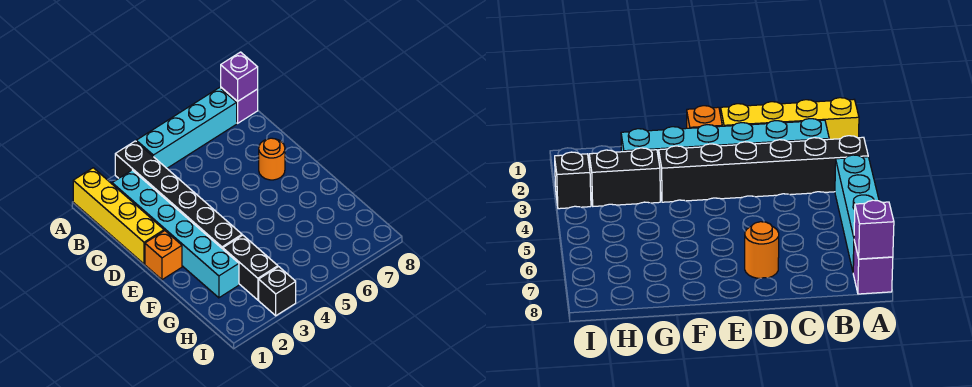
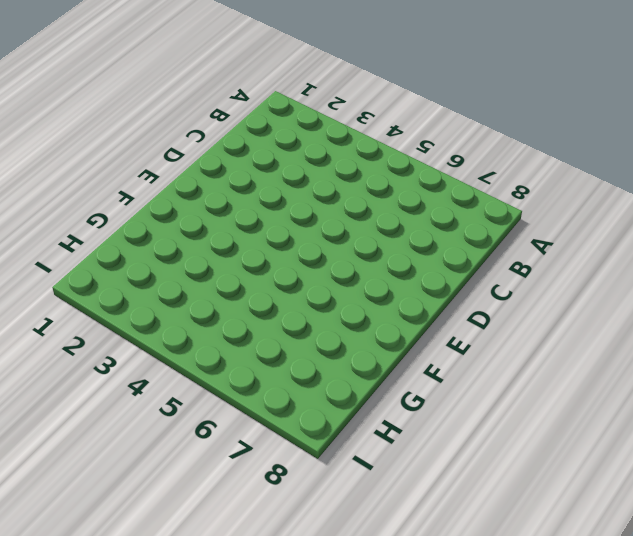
none -> yellow brick A1:D1 level 1
none -> black brick A3:F3 level 1

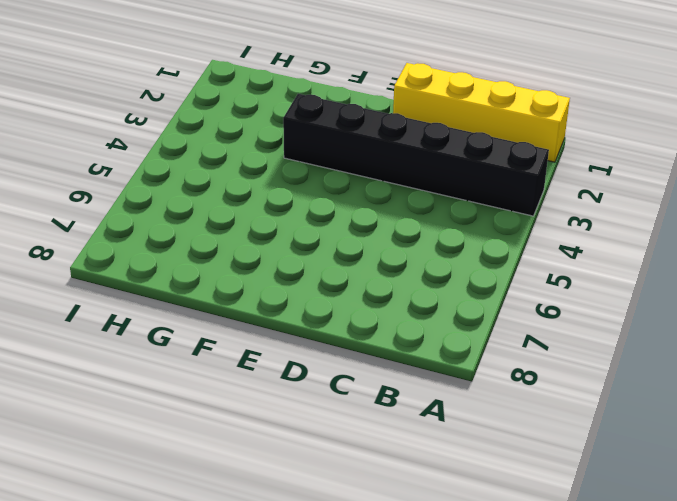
none -> cyan brick A4:A7 level 1
none -> purple brick A8 level 1

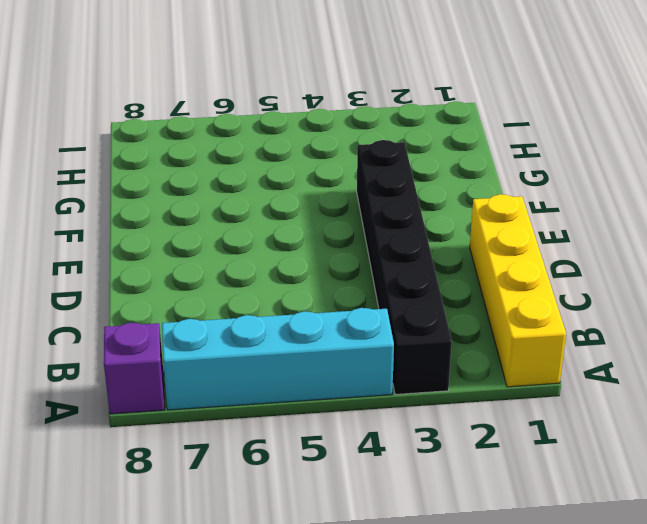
none -> cyan brick B2:G2 level 1
none -> orange round brick D7 level 1

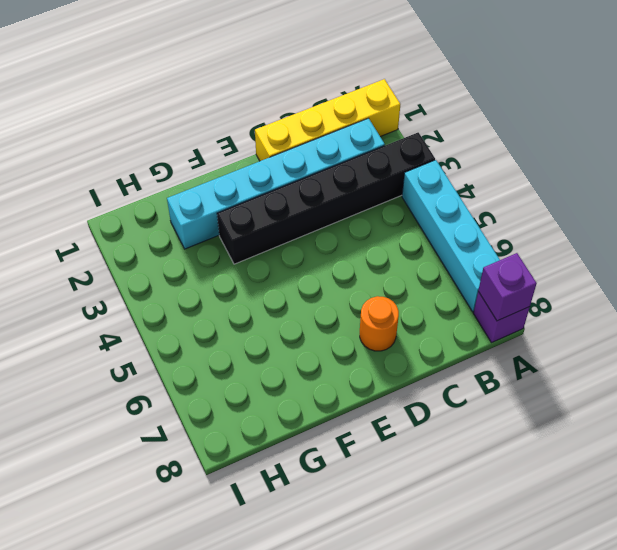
none -> orange brick E1 level 1
none -> black brick G3:H3 level 1

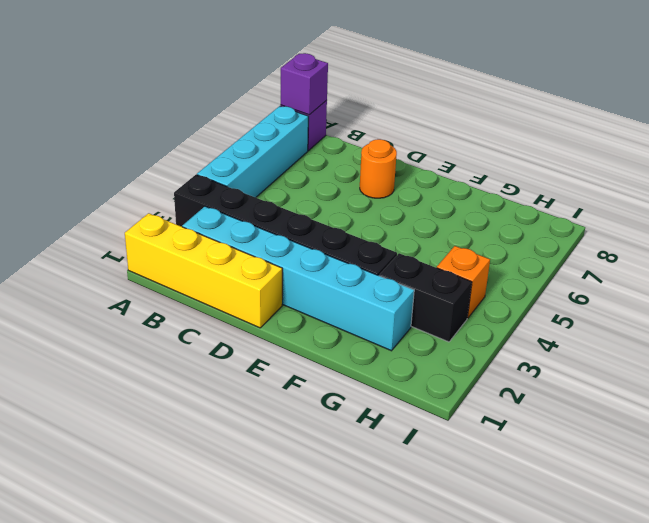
orange brick H4 level 1 -> orange brick E1 level 1
none -> black brick I3 level 1

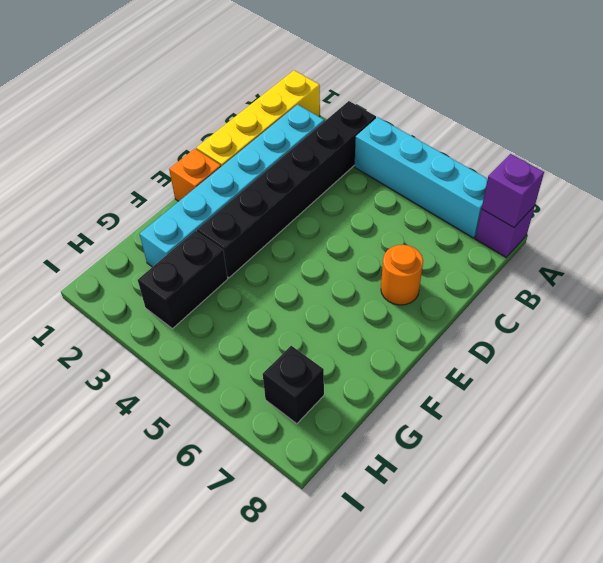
black brick H7 level 1 -> black brick I3 level 1

